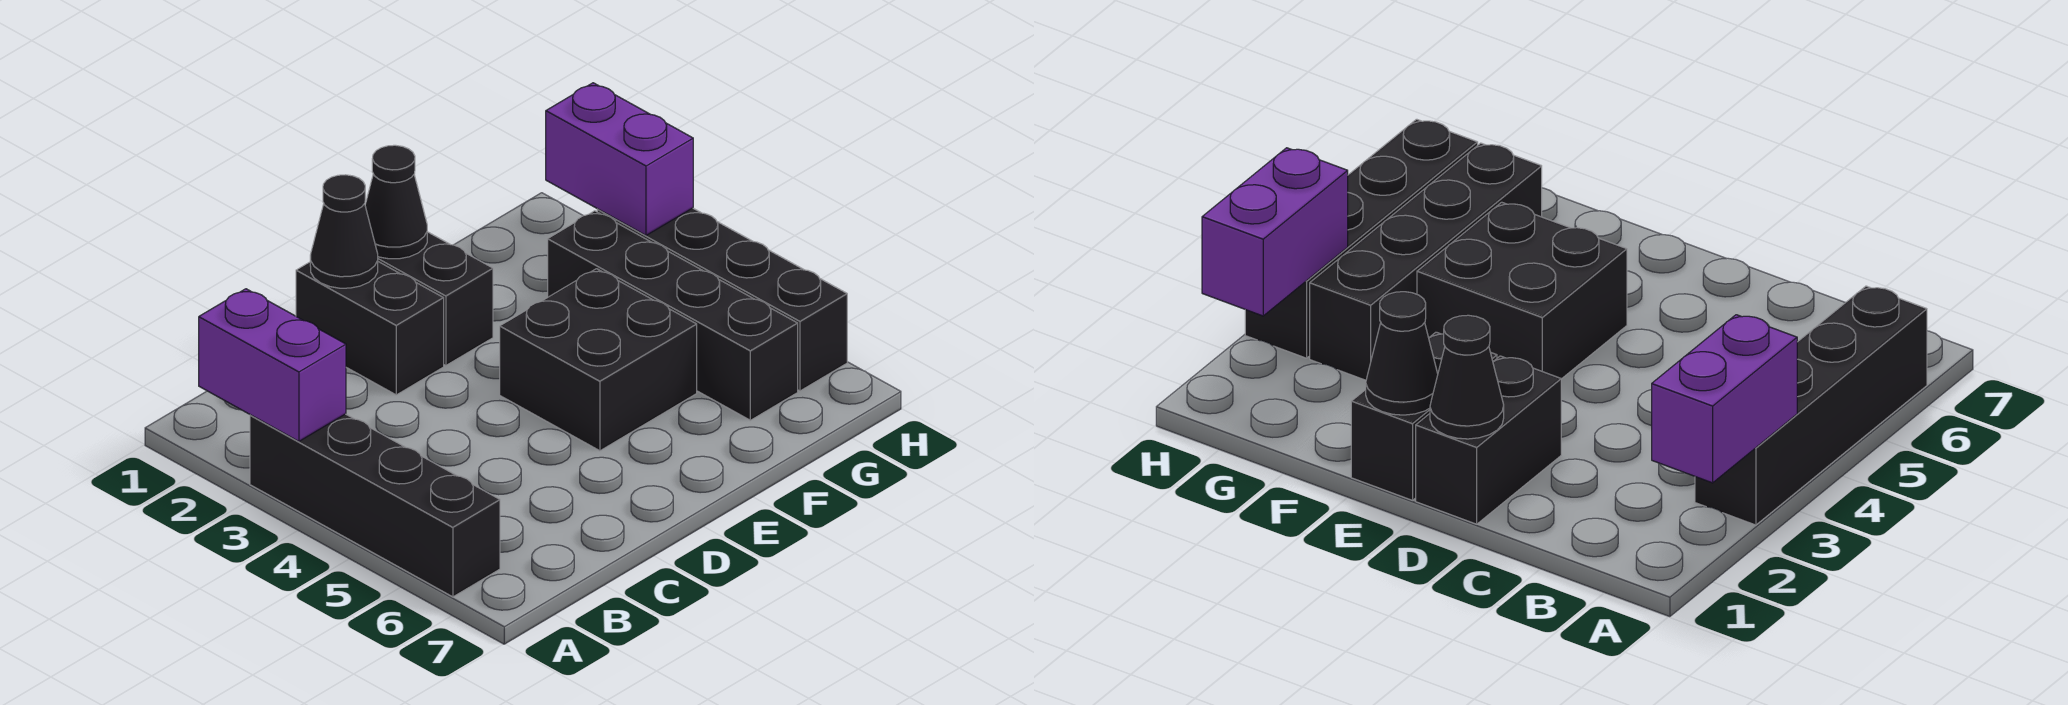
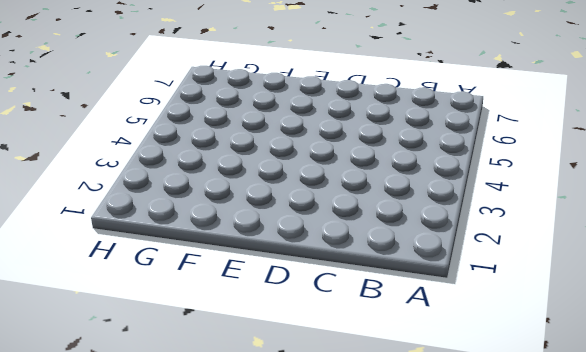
none -> black brick A3:A6 level 1
none -> black brick D1:D2 level 1

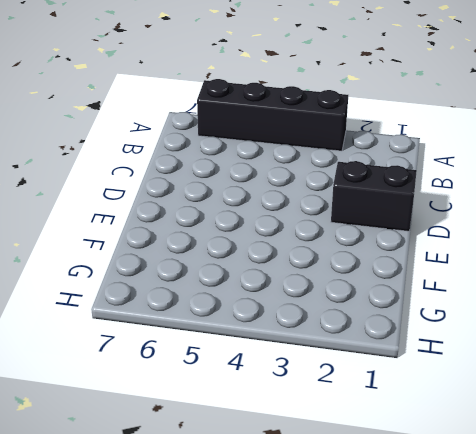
none -> black brick E1:E2 level 1
none -> black brick E4:F5 level 1

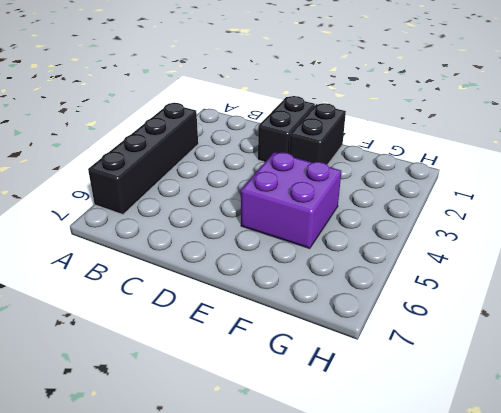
purple brick E4:F5 level 1 -> black brick E4:F5 level 1
none -> black brick G3:G6 level 1
none -> black brick H3:H6 level 1

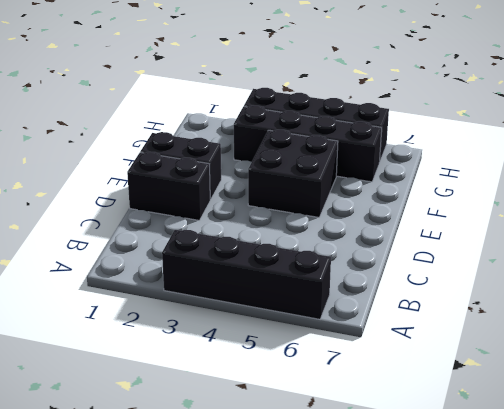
none -> purple brick A2:A3 level 2
none -> black cone D1 level 2

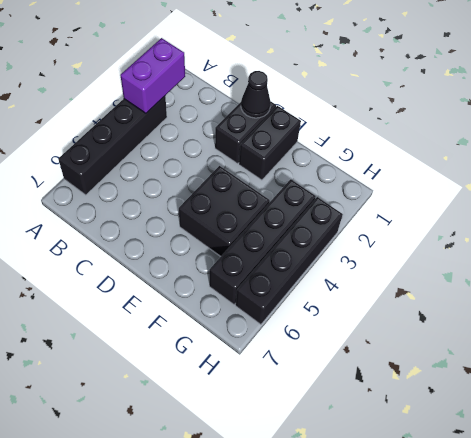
none -> black cone E1 level 2
none -> purple brick H2:H3 level 2

